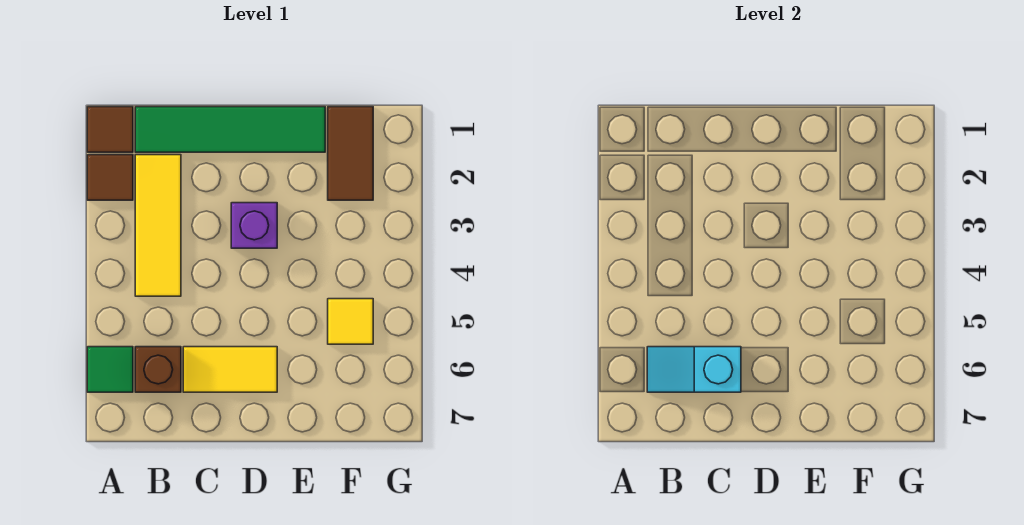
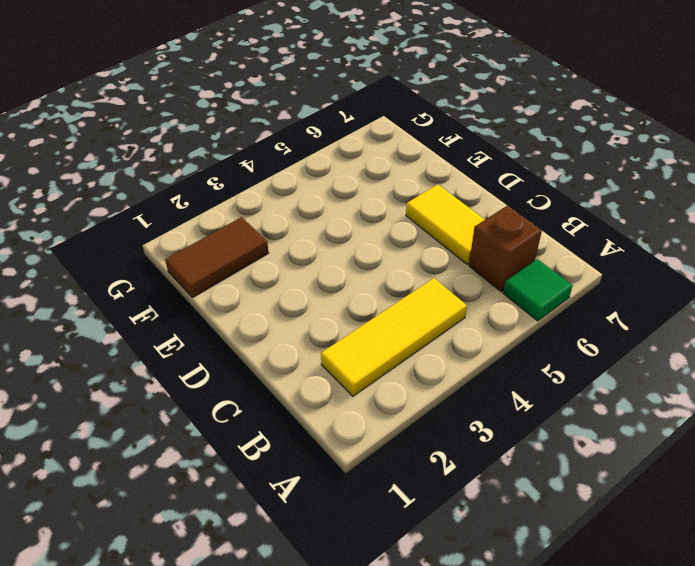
none -> brown tile A1 level 1
none -> brown tile A2 level 1

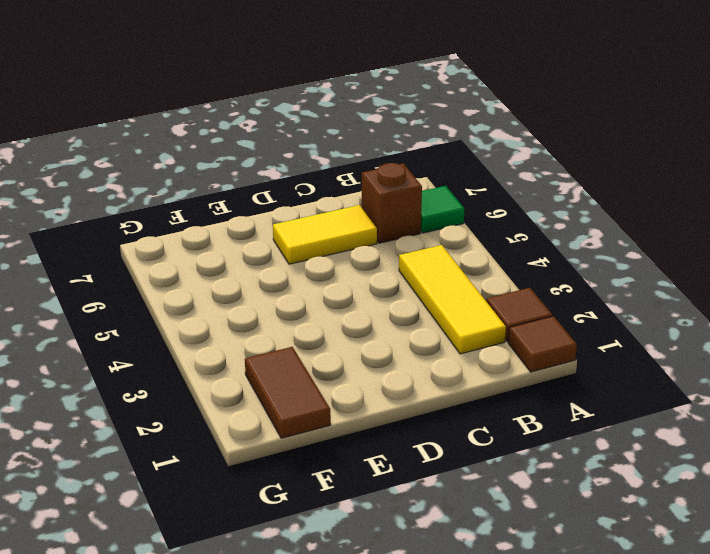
none -> green tile B1:E1 level 1
none -> purple brick D3 level 1

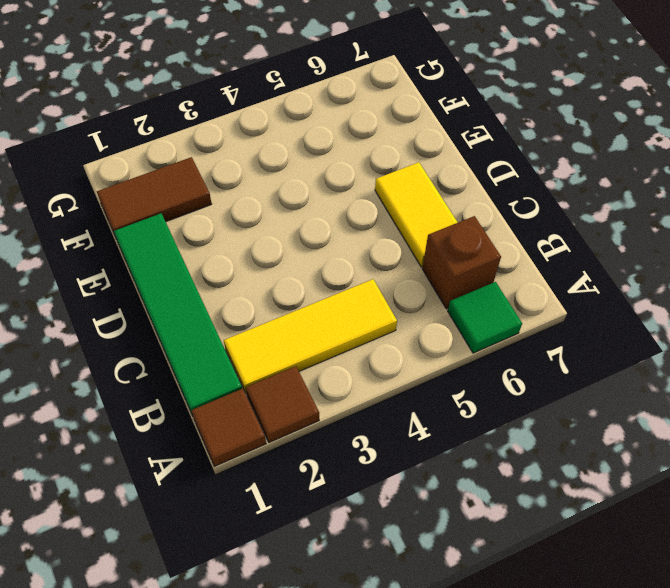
none -> purple brick D3 level 1
none -> yellow tile F5 level 1

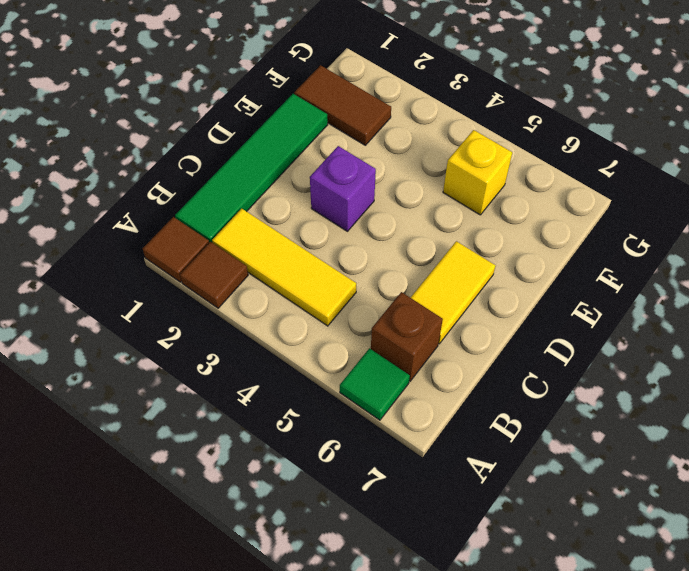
yellow brick F5 level 1 -> yellow tile F5 level 1
none -> cyan slope B6:C6 level 2 top C

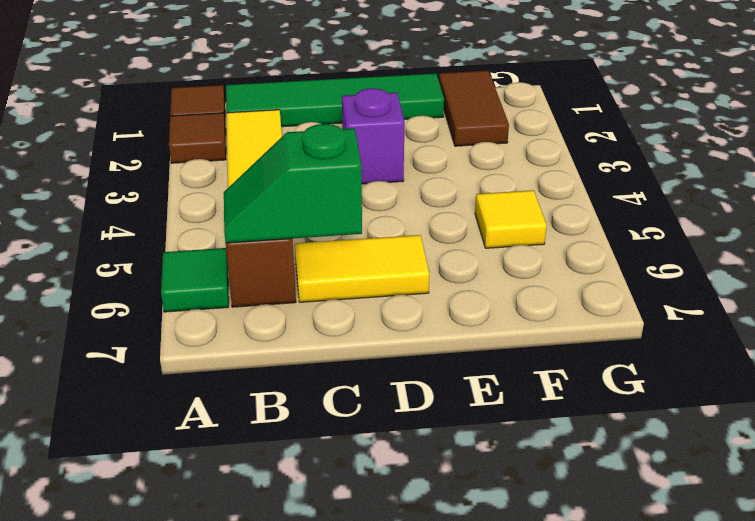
green slope B6:C6 level 2 top C -> cyan slope B6:C6 level 2 top C

